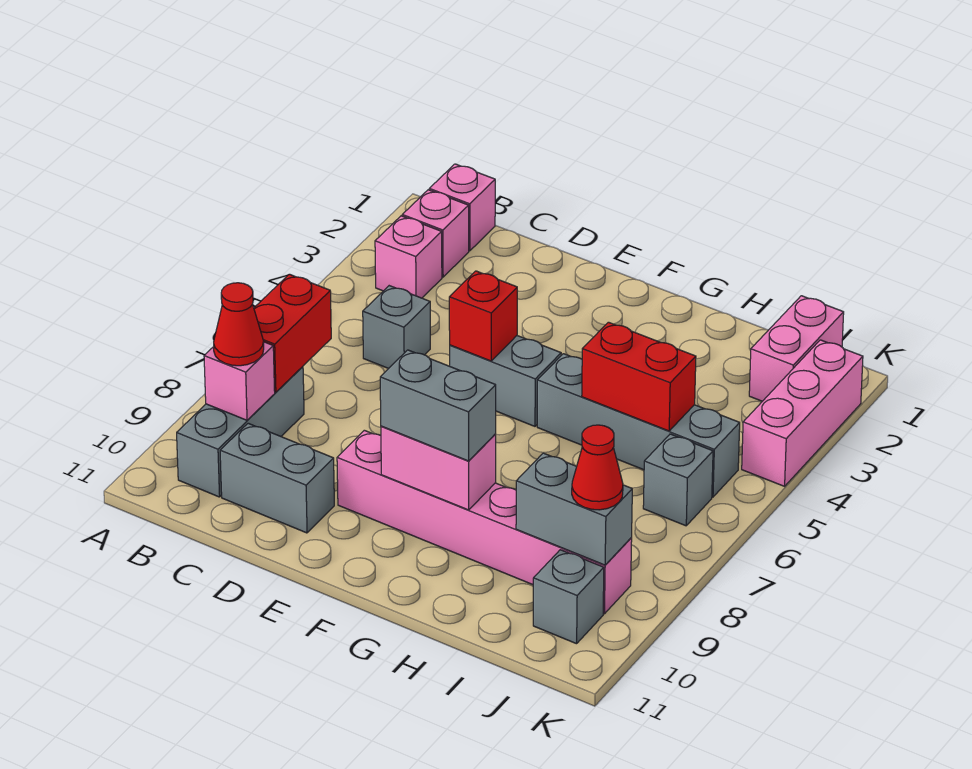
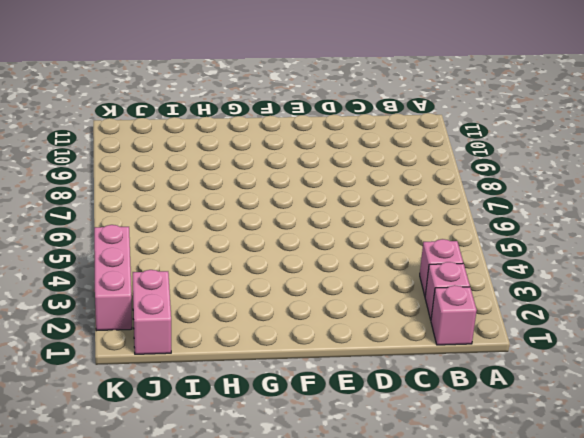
none -> grey brick B8:B10 level 1
none -> grey brick C5 level 1
none -> grey brick C10:D10 level 1

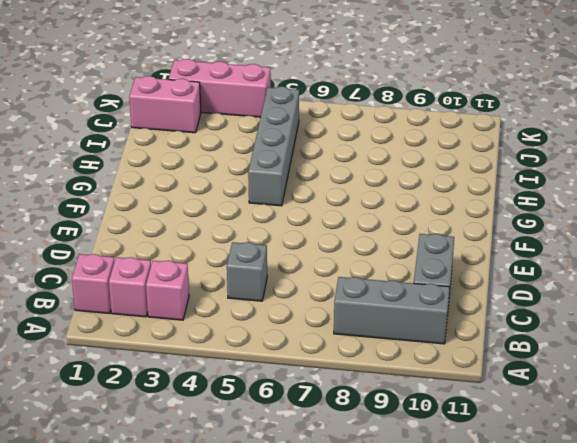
none -> grey brick E5:F5 level 1
none -> pink brick E9:J9 level 1
none -> grey brick J6 level 1

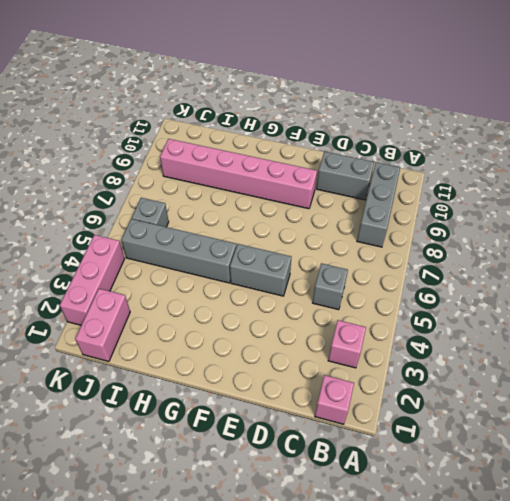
none -> pink brick B2 level 1
none -> grey brick J10 level 1
none -> red brick B7:B8 level 2

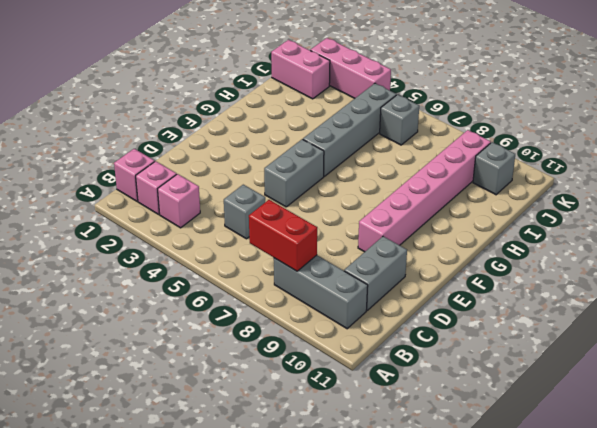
none -> pink brick B9 level 2
none -> red brick E5 level 2
none -> pink brick F9:G9 level 2

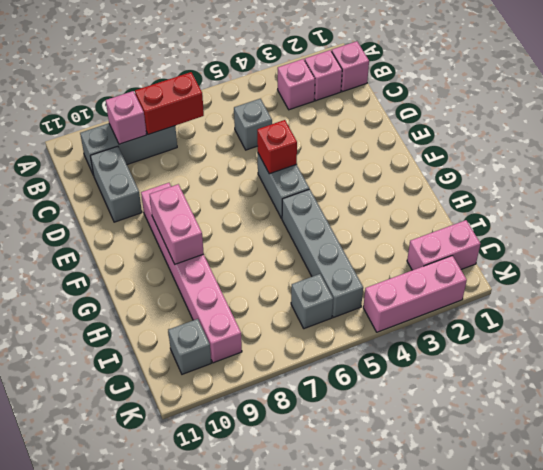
none -> red brick H5:I5 level 2
none -> grey brick I9:J9 level 2
none -> red cone B9 level 3

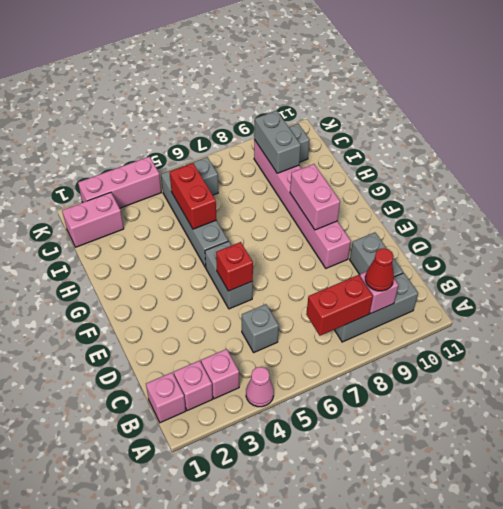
pink cone A4 level 1 -> none
none -> grey brick F9:G9 level 3
none -> red cone J9 level 3

